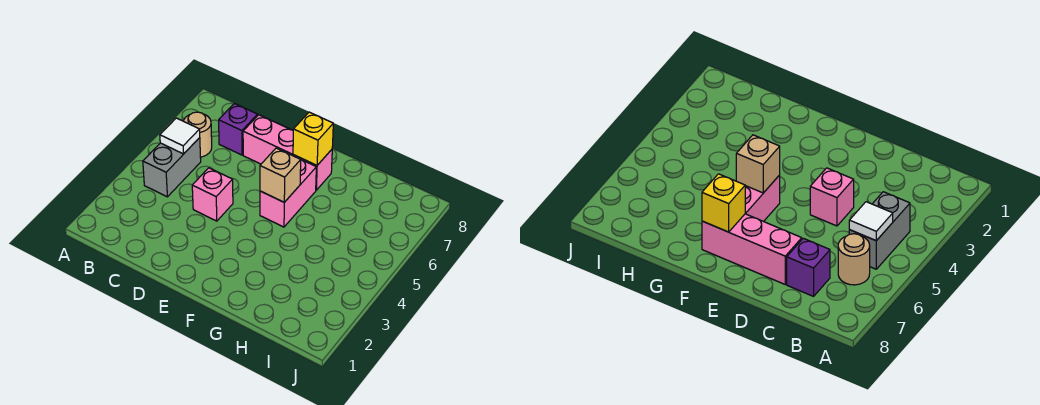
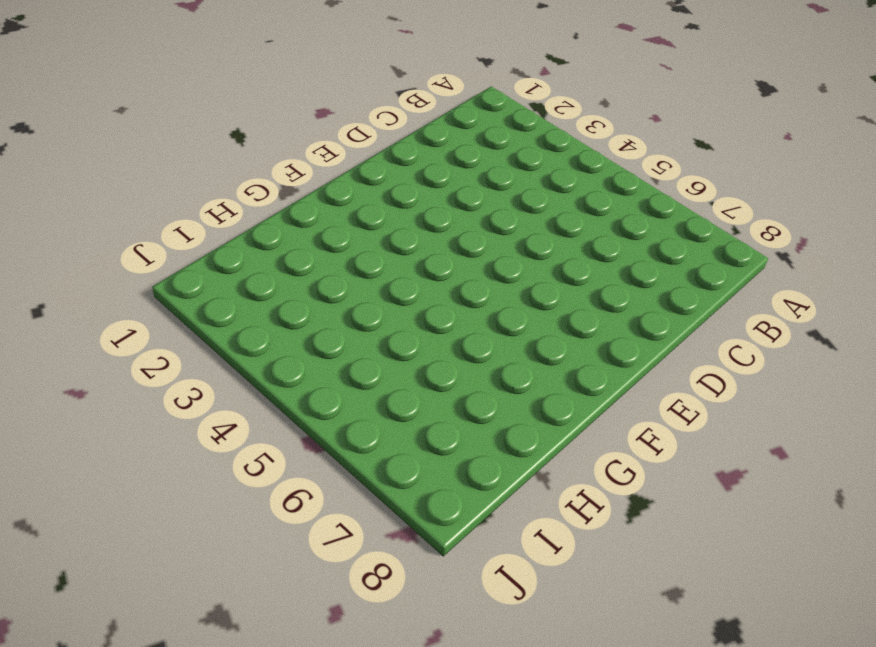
none -> grey brick B4:B5 level 1
none -> tan round brick B6 level 1

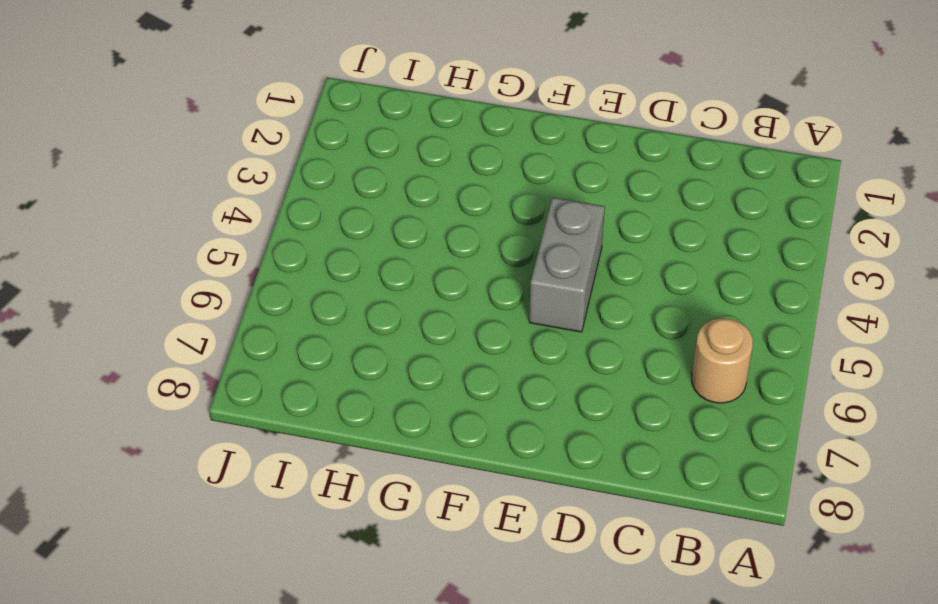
grey brick E4:E5 level 1 -> grey brick B4:B5 level 1
none -> purple brick C7 level 1
none -> pink brick D4 level 1

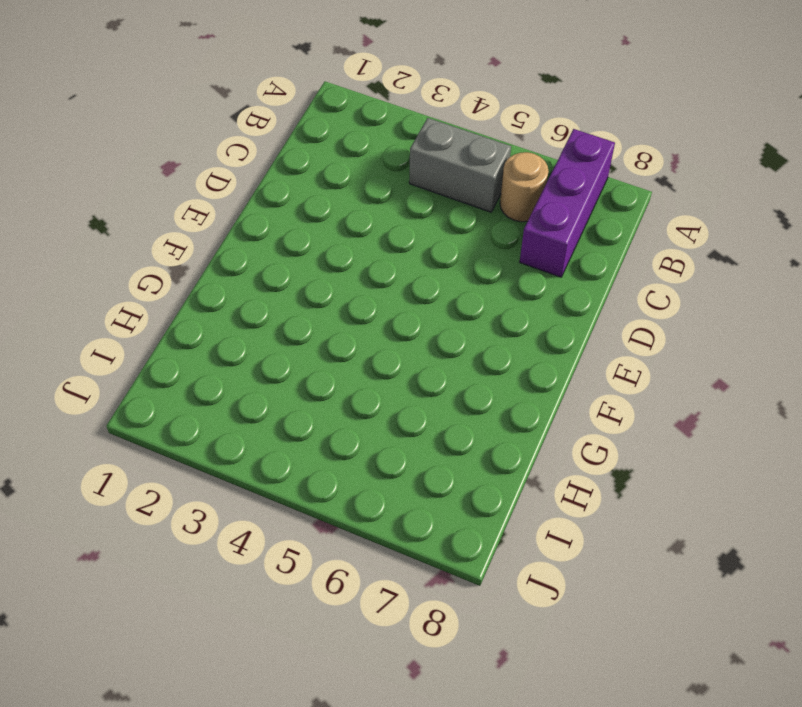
purple brick A7:C7 level 1 -> purple brick C7 level 1
none -> pink brick D4 level 1
none -> pink brick D7:F7 level 1

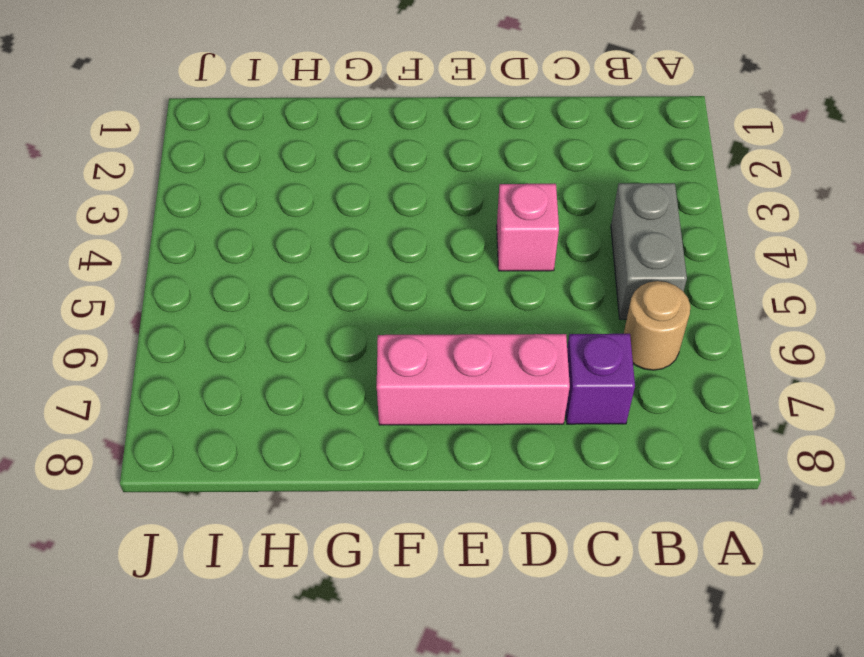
none -> pink brick F5:F6 level 1
none -> white tile B5 level 2

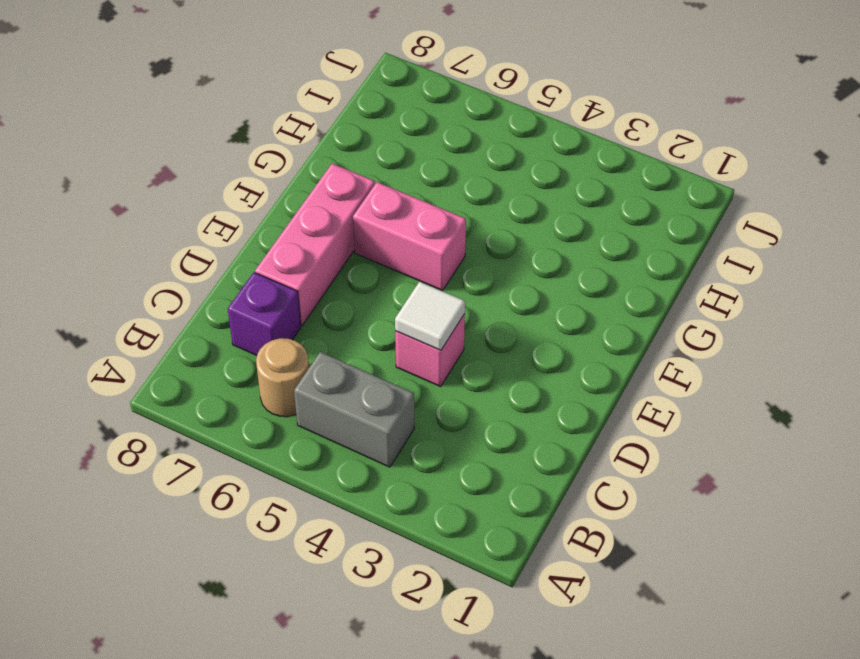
white tile D4 level 2 -> white tile B5 level 2
none -> tan brick F5 level 2
none -> yellow brick F7 level 2

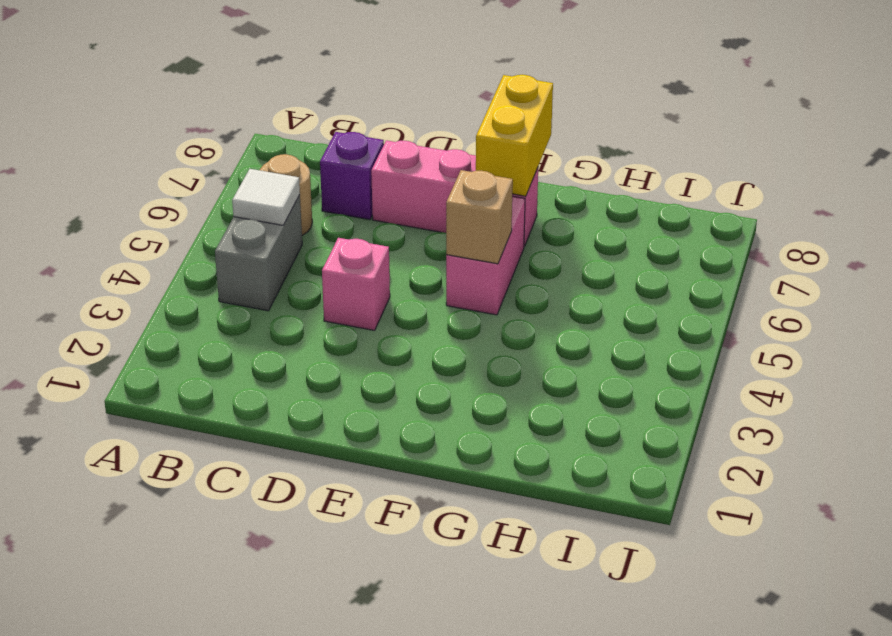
yellow brick F7:F8 level 2 -> yellow brick F7 level 2

